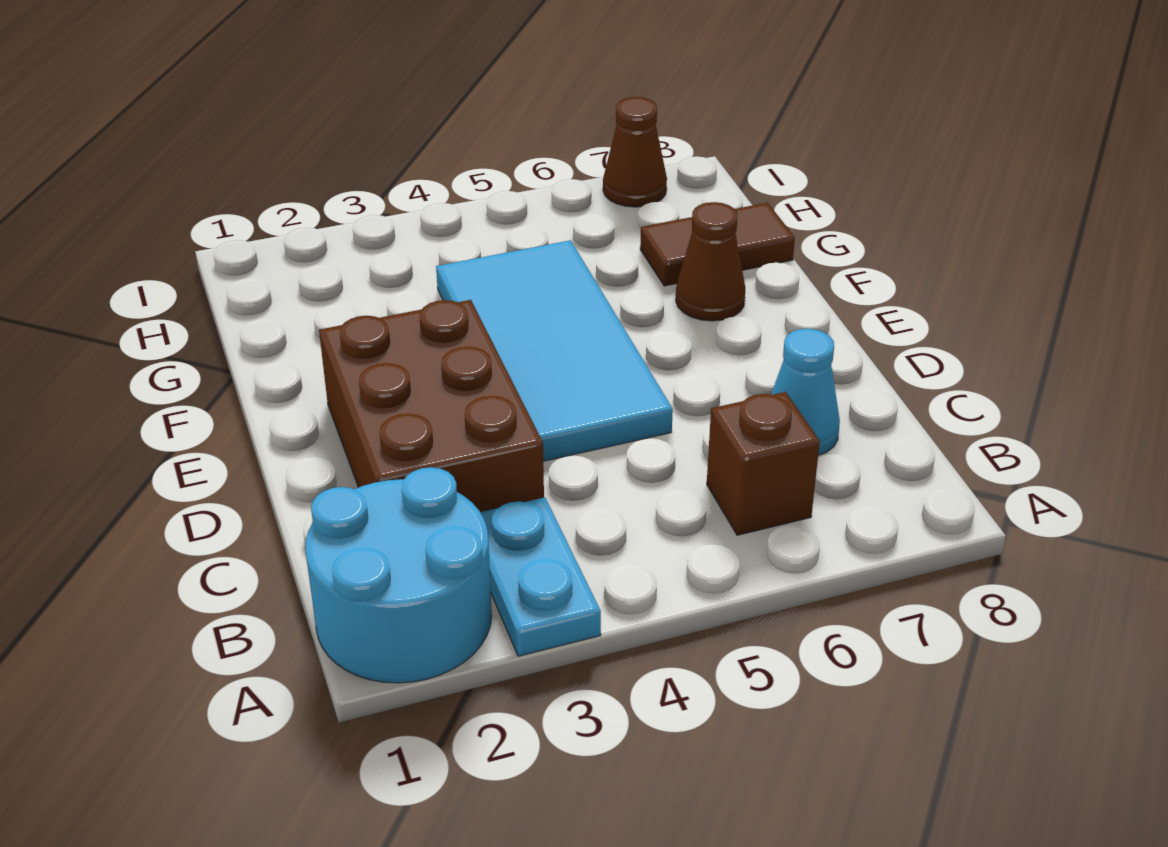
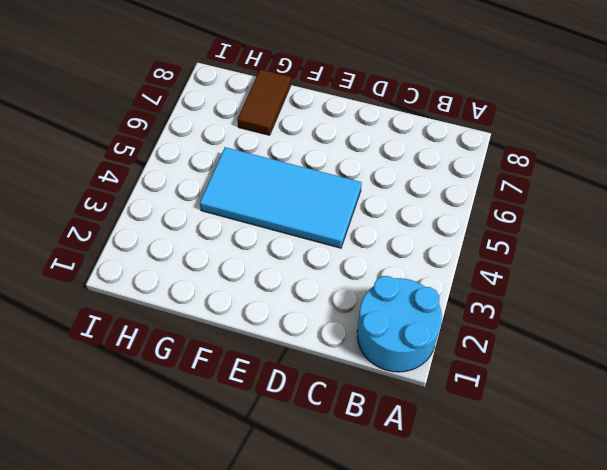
none -> cyan plate A3:B3 level 1
none -> brown brick B6 level 1

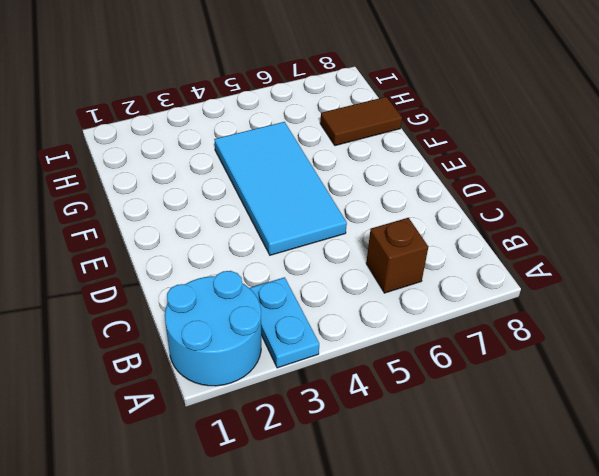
none -> brown brick C2:E3 level 1
none -> cyan cone C7 level 1

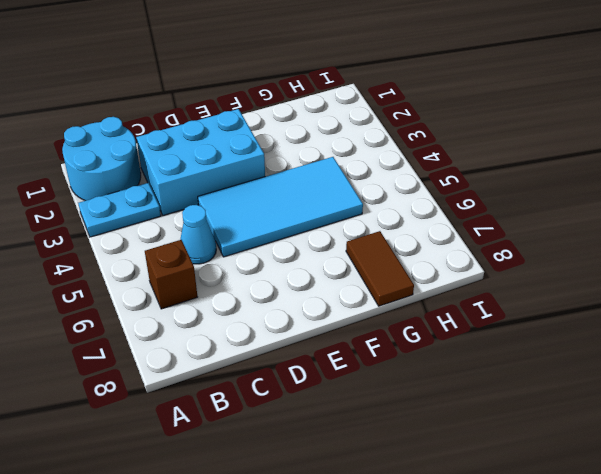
cyan brick C2:E3 level 1 -> brown brick C2:E3 level 1
cyan cone C5 level 1 -> cyan cone C7 level 1
none -> brown cone F7 level 1
none -> brown cone I7 level 1

